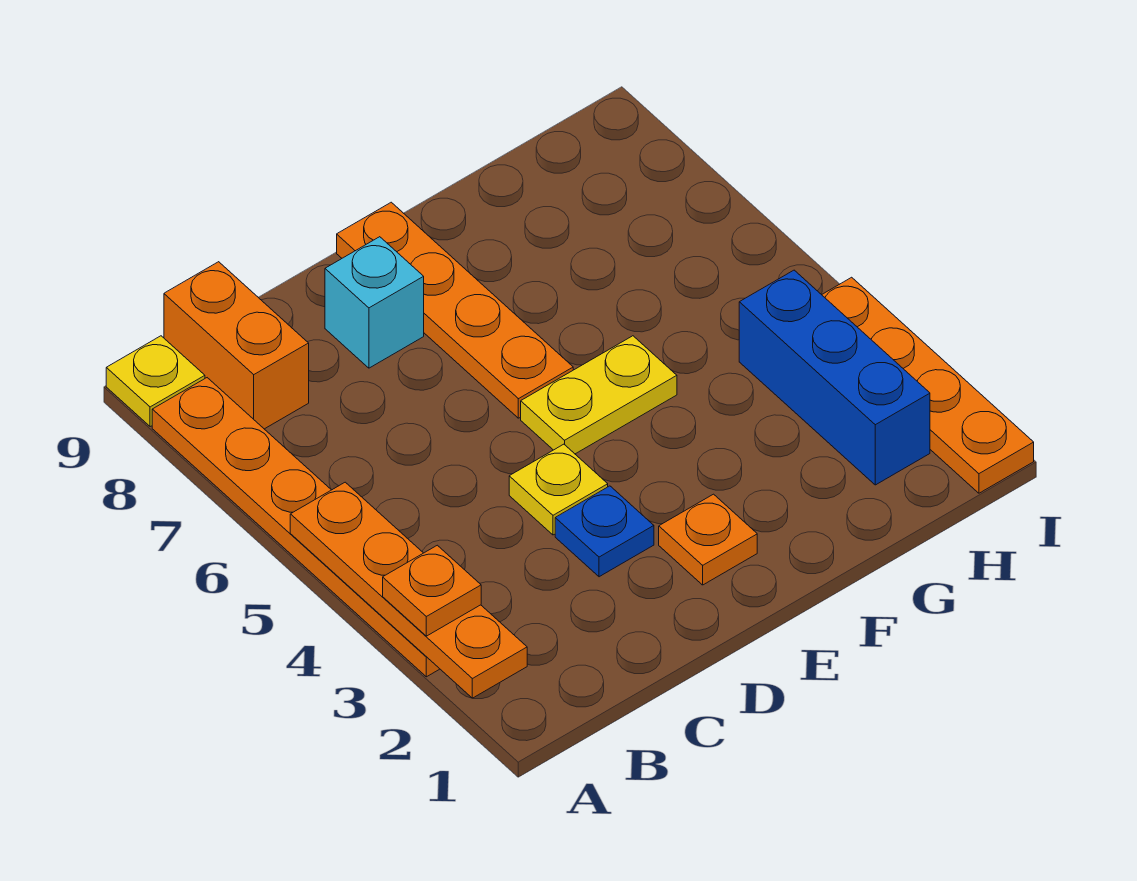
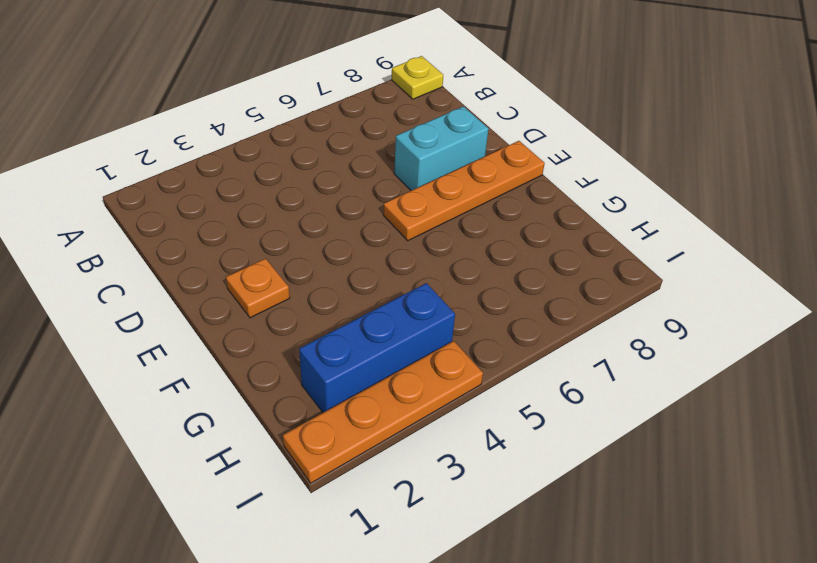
cyan brick D7:D8 level 1 -> cyan brick D8 level 1
none -> orange plate A3:A8 level 1
none -> orange brick B8:B9 level 1
none -> blue plate D3 level 1

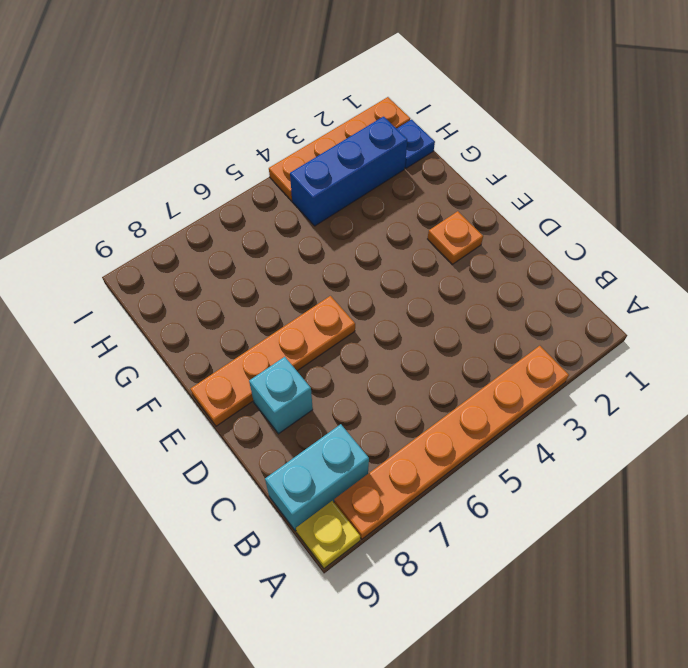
cyan brick B8:B9 level 1 -> orange brick B8:B9 level 1
blue plate H1 level 1 -> blue plate D3 level 1
none -> yellow plate D4 level 1
none -> yellow plate E5:F5 level 1
none -> orange plate A2:A5 level 2

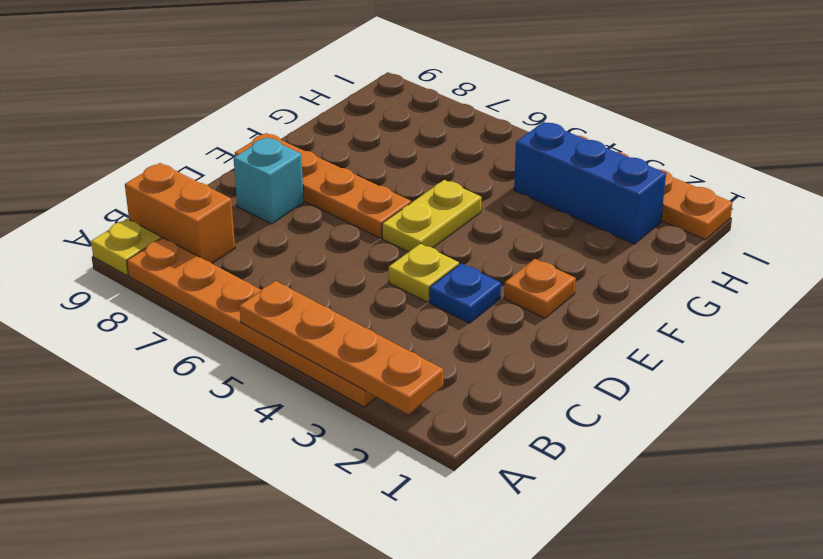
none -> orange plate A3 level 3

